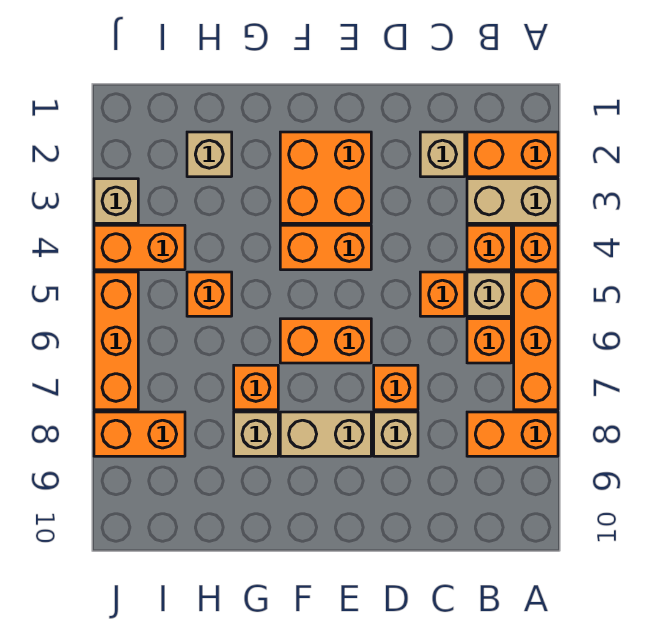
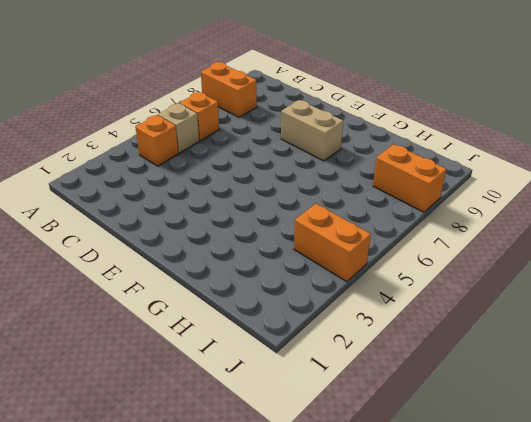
none -> orange brick A2:B2 level 1
none -> tan brick A3:B3 level 1
none -> orange brick A4 level 1

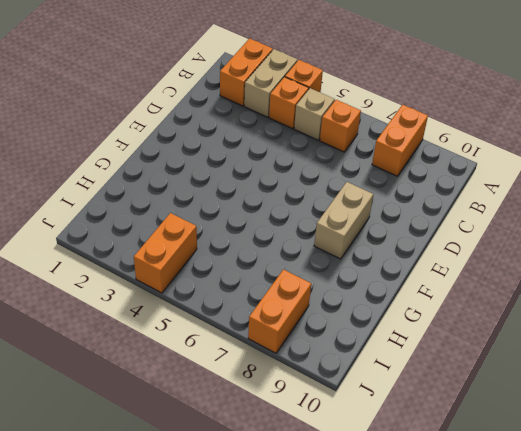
none -> orange brick A5:A7 level 1
none -> tan brick C2 level 1
none -> orange brick C5 level 1

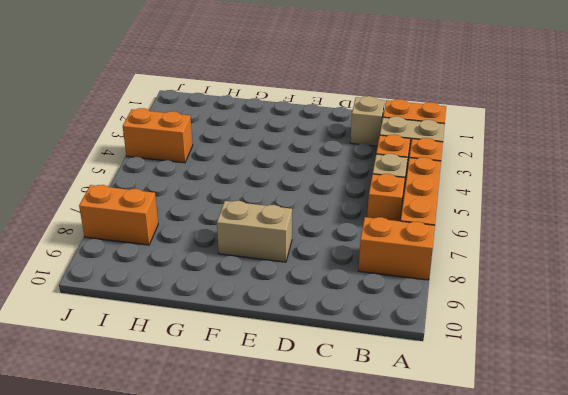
none -> orange brick C5 level 1
none -> orange brick D7 level 1
none -> tan brick D8 level 1

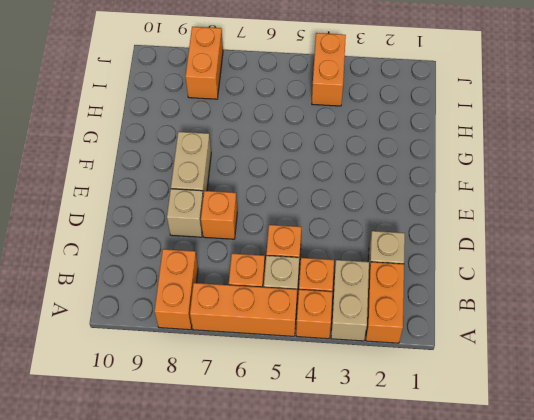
none -> orange brick E2:F3 level 1
none -> orange brick E4:F4 level 1
none -> orange brick E6:F6 level 1

